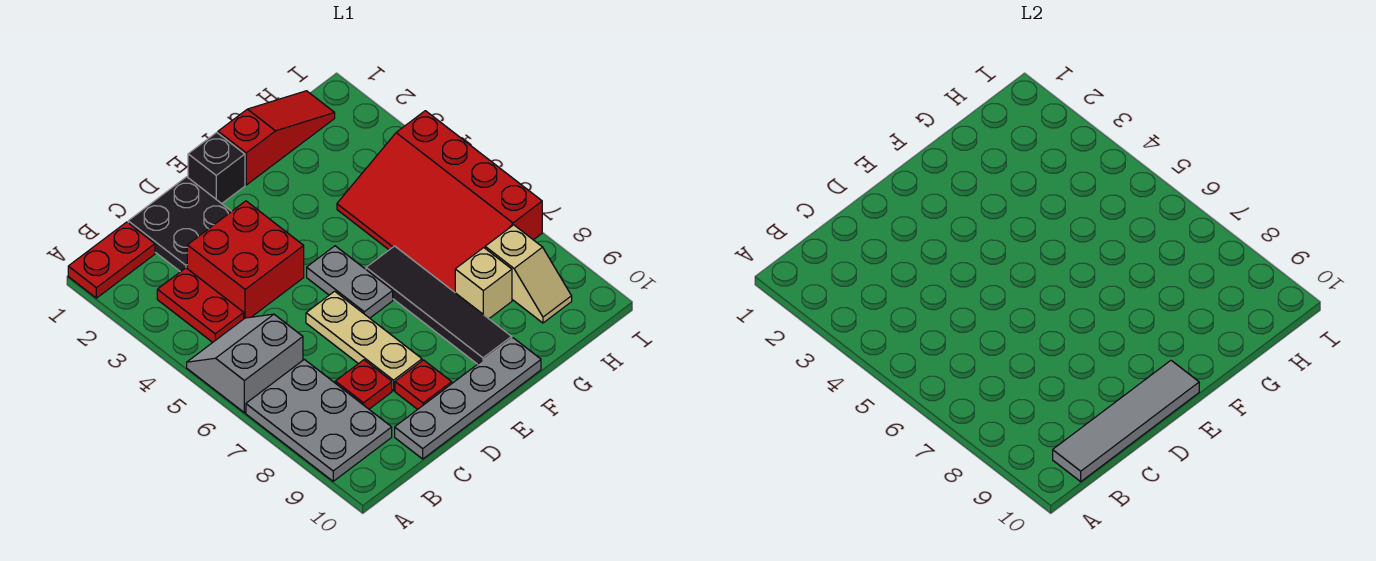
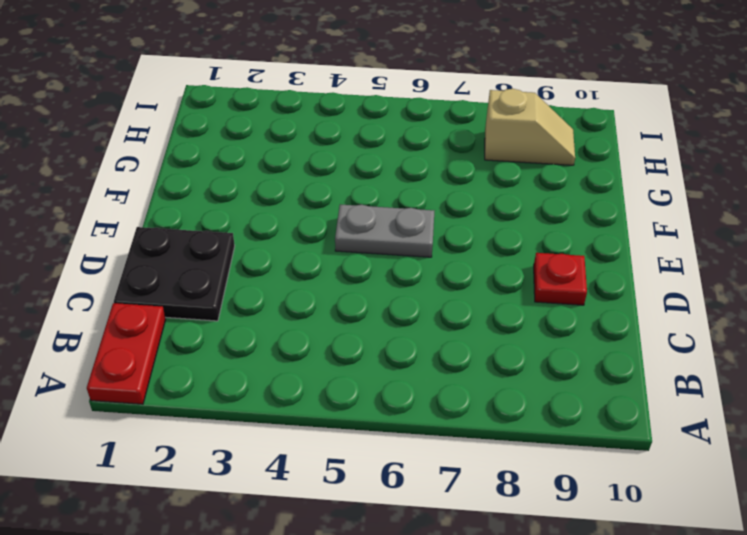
none -> grey slope A5:B6 level 1 top 6
none -> grey plate A7:B9 level 1
none -> red plate B3:B4 level 1

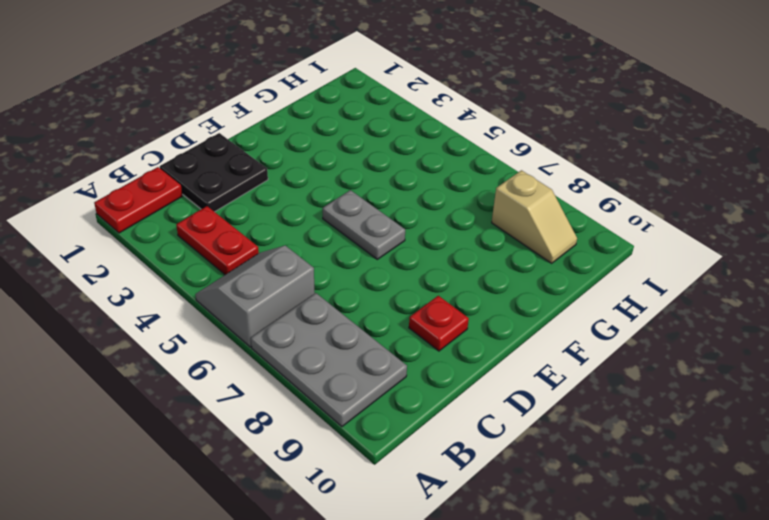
none -> red brick C3:D4 level 1
none -> red plate C8 level 1
none -> grey plate C10:F10 level 1

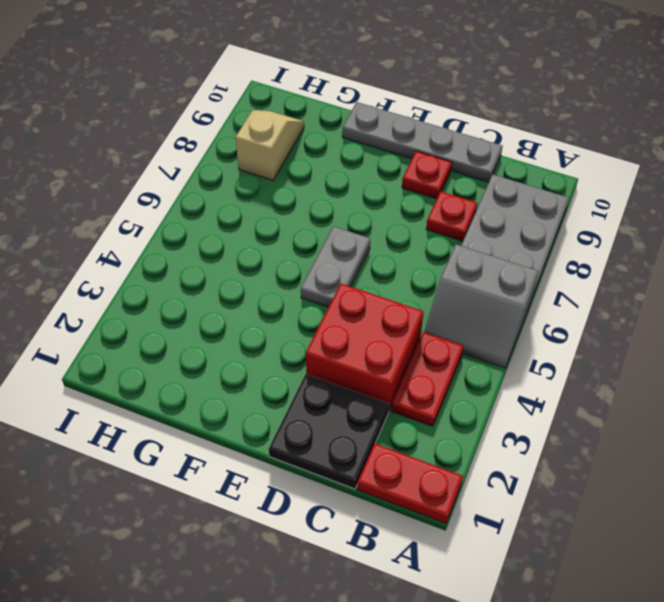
none -> tan plate D6:D8 level 1
none -> black brick E1 level 1
none -> red slope F1:H1 level 1 top F

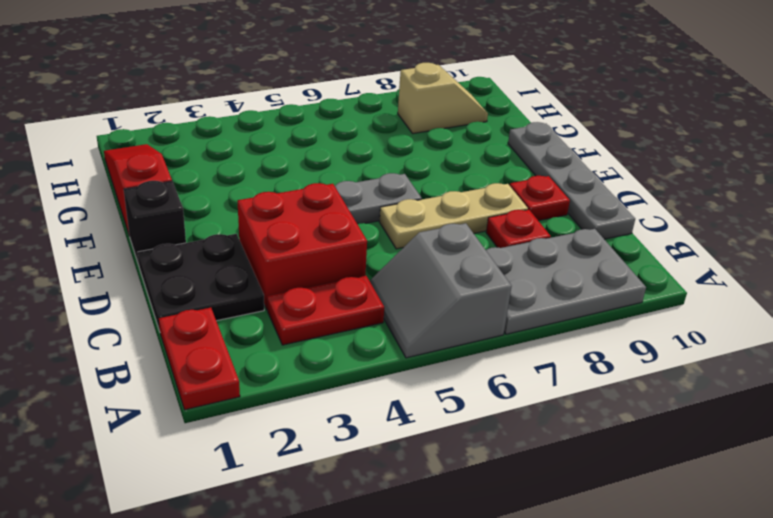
none -> black tile F6:F9 level 1
none -> red slope G4:I7 level 1 top I
none -> tan brick G8 level 1

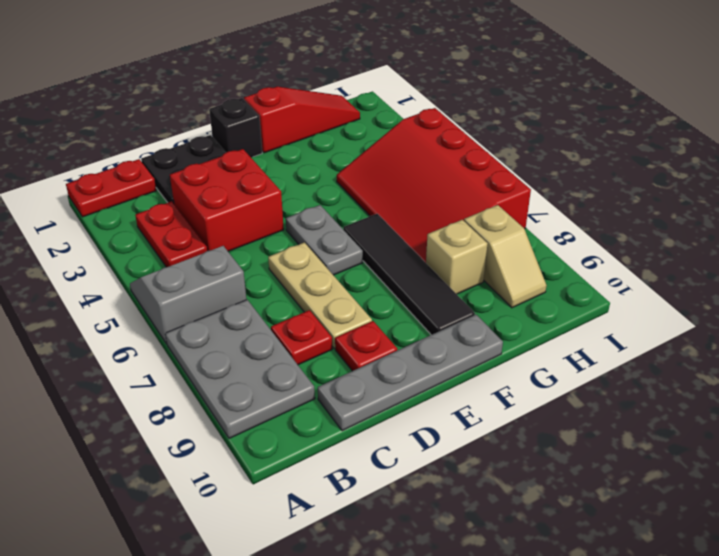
none -> grey tile B10:E10 level 2

